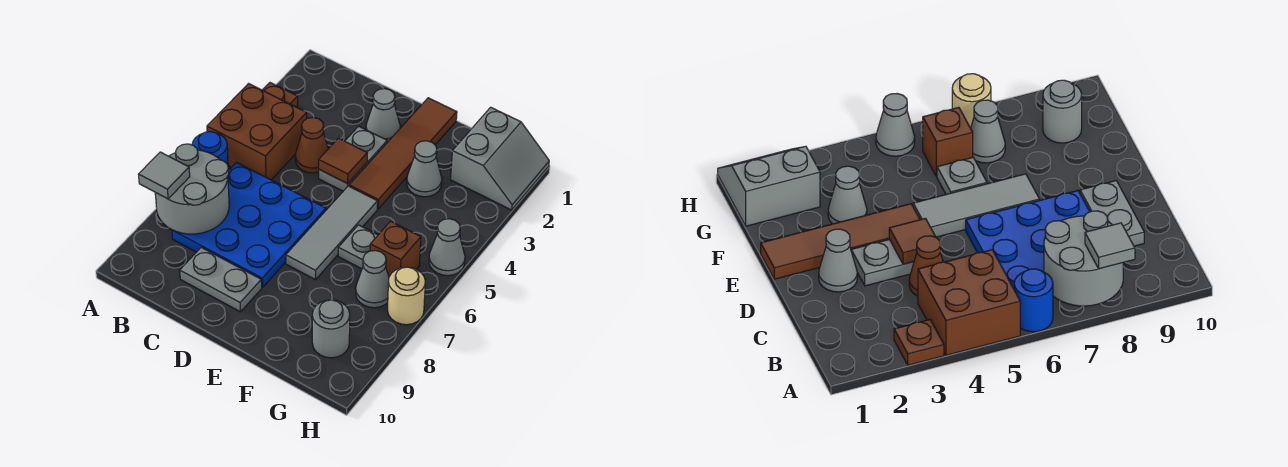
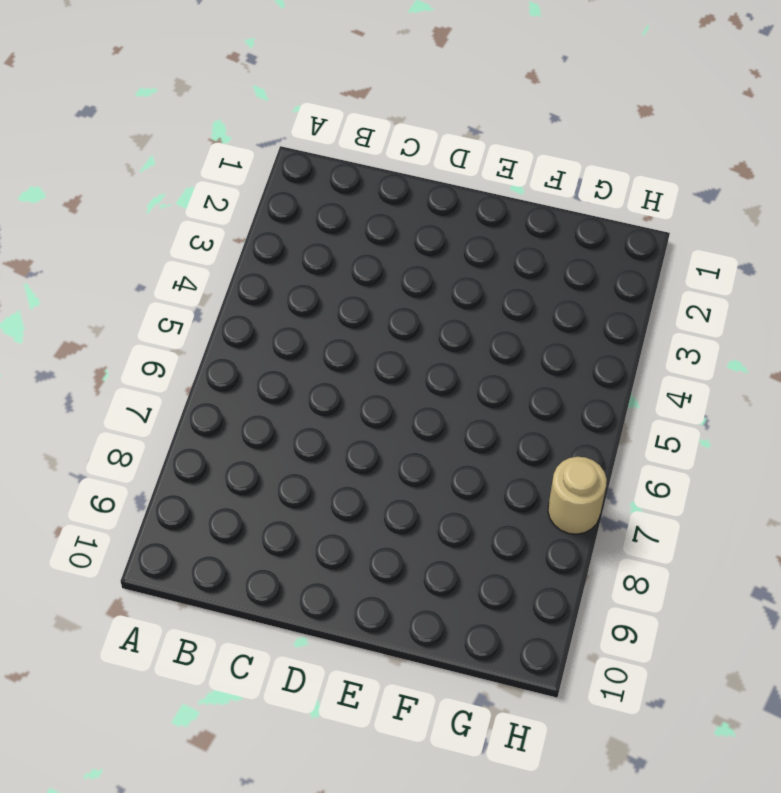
none -> brown plate A3 level 1
none -> brown brick A4:B5 level 1
none -> blue round brick A6 level 1

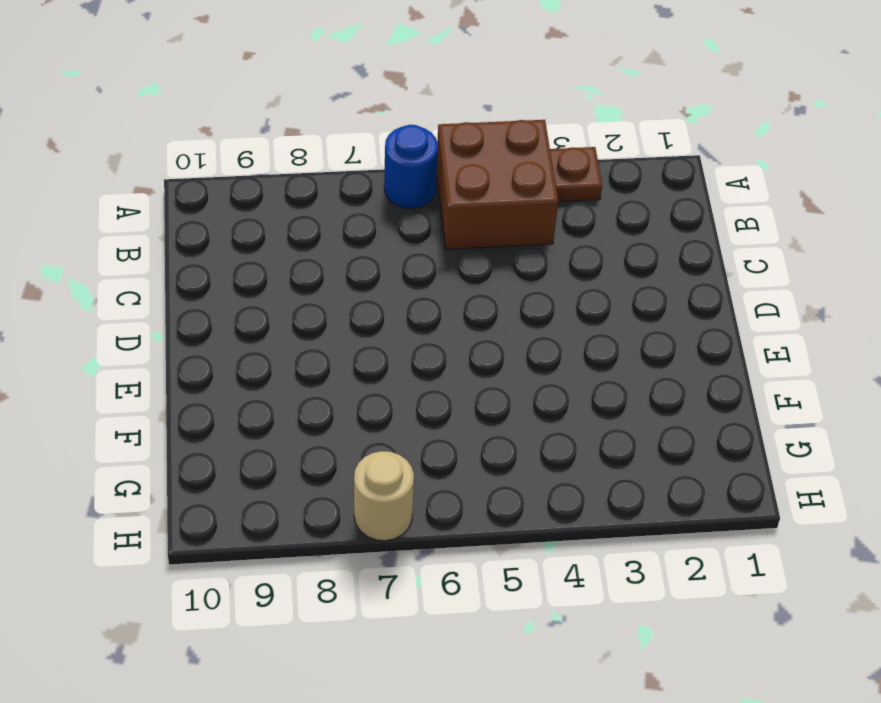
none -> blue plate B6:D8 level 1
none -> brown cone C4 level 1
none -> grey plate C9:D9 level 1

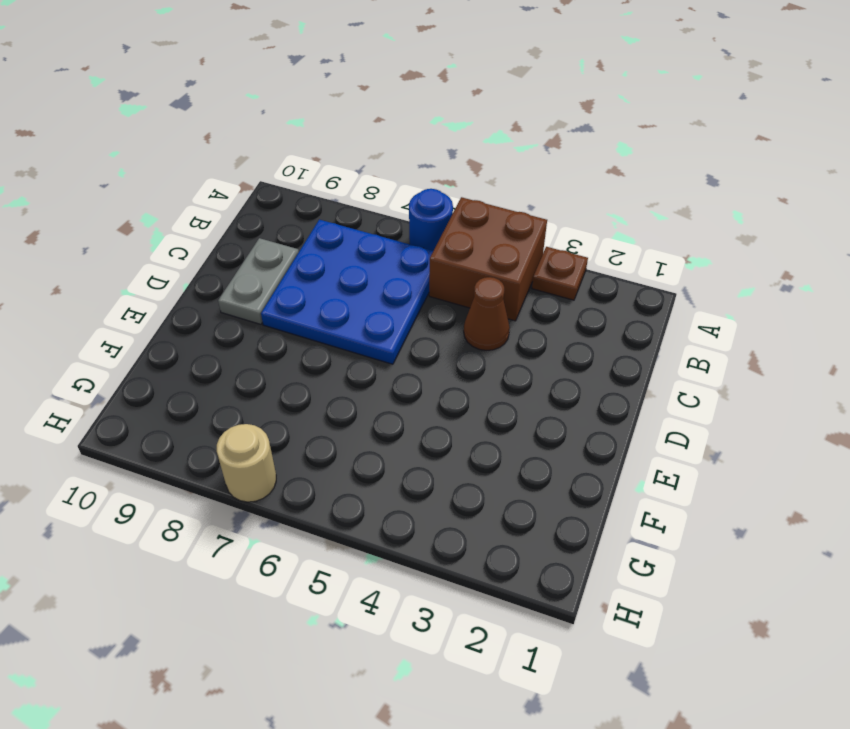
none -> grey cone D2 level 1
none -> grey plate D3:D4 level 1
none -> brown tile E1:E4 level 1

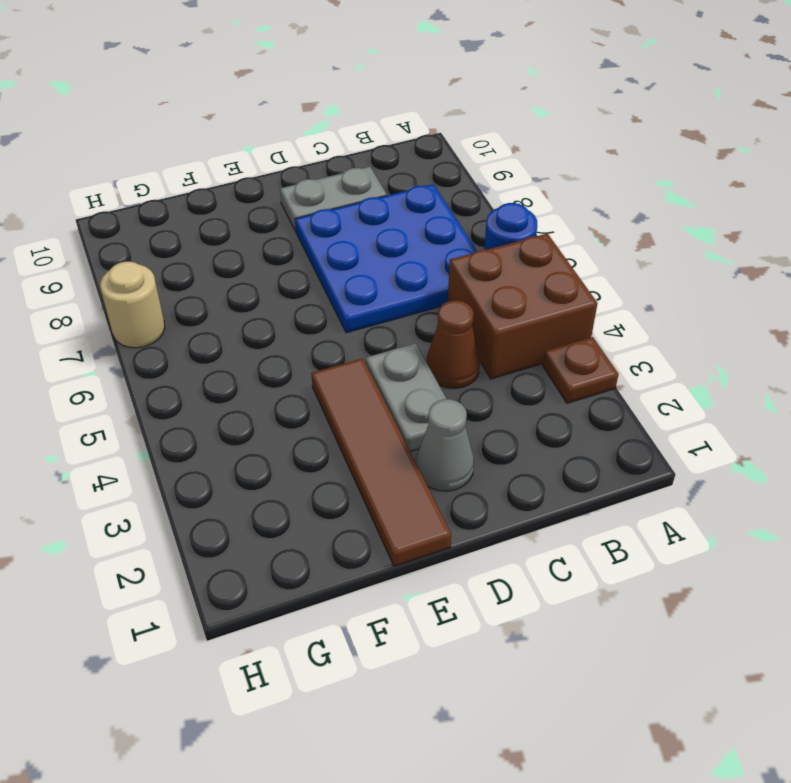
none -> grey tile E5:E7 level 1
none -> grey cone F3 level 1
none -> grey plate F6 level 1

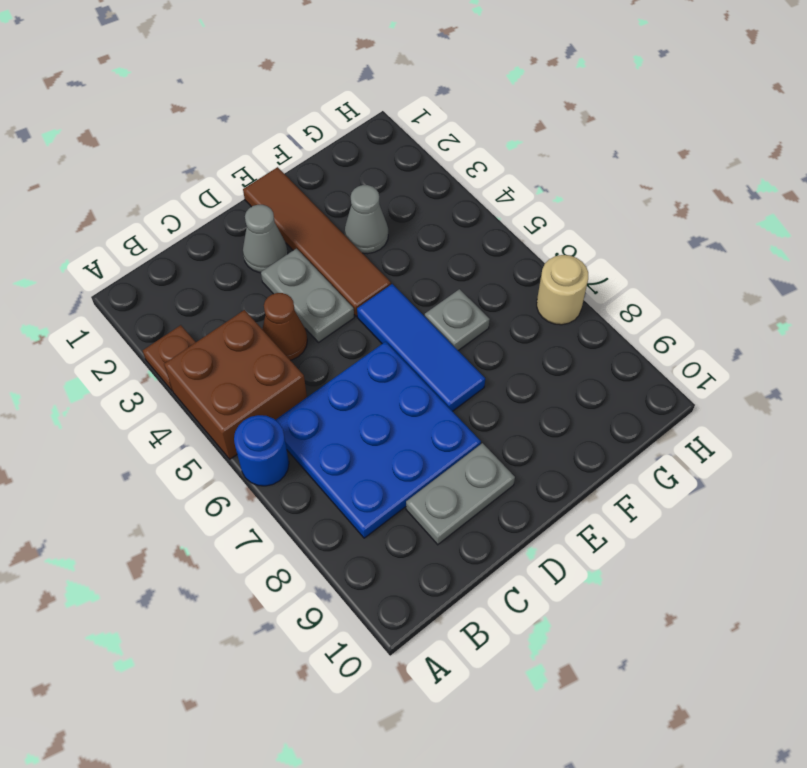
blue tile E5:E7 level 1 -> grey tile E5:E7 level 1
none -> grey slope G1:H2 level 1 top G
none -> brown brick G6 level 1
none -> grey cone G7 level 1

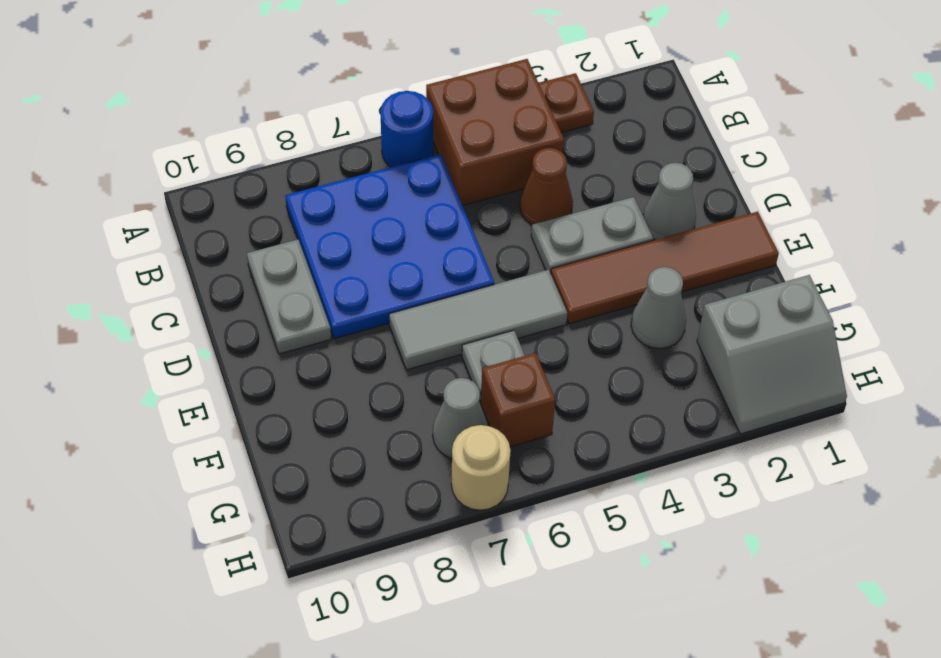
none -> grey round brick G9 level 1
none -> grey cone H5 level 1
none -> grey round brick A7:B8 level 2

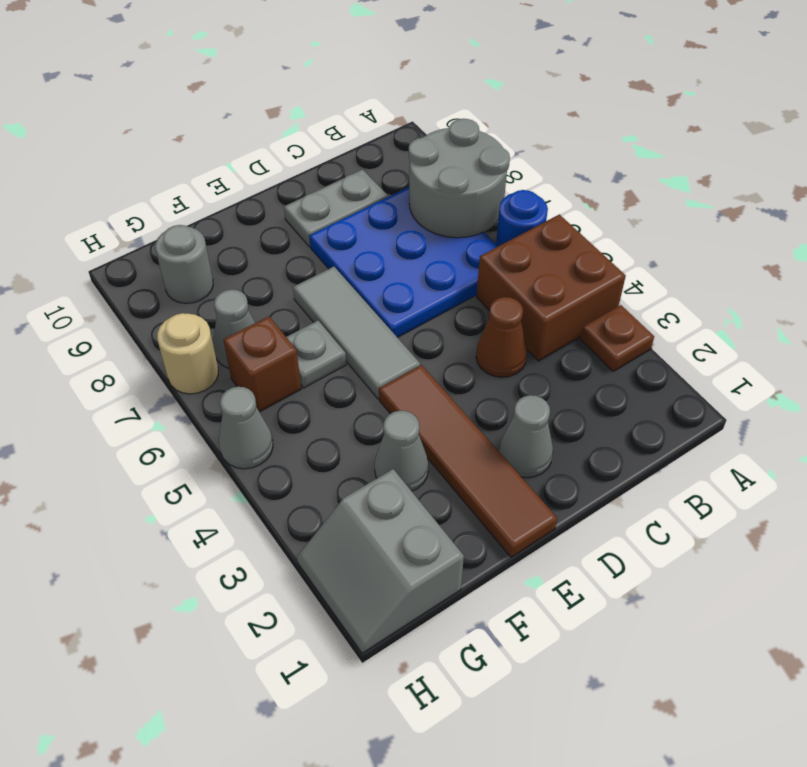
none -> grey plate D3:D4 level 1
none -> brown tile D4 level 2
none -> grey tile A8 level 3

